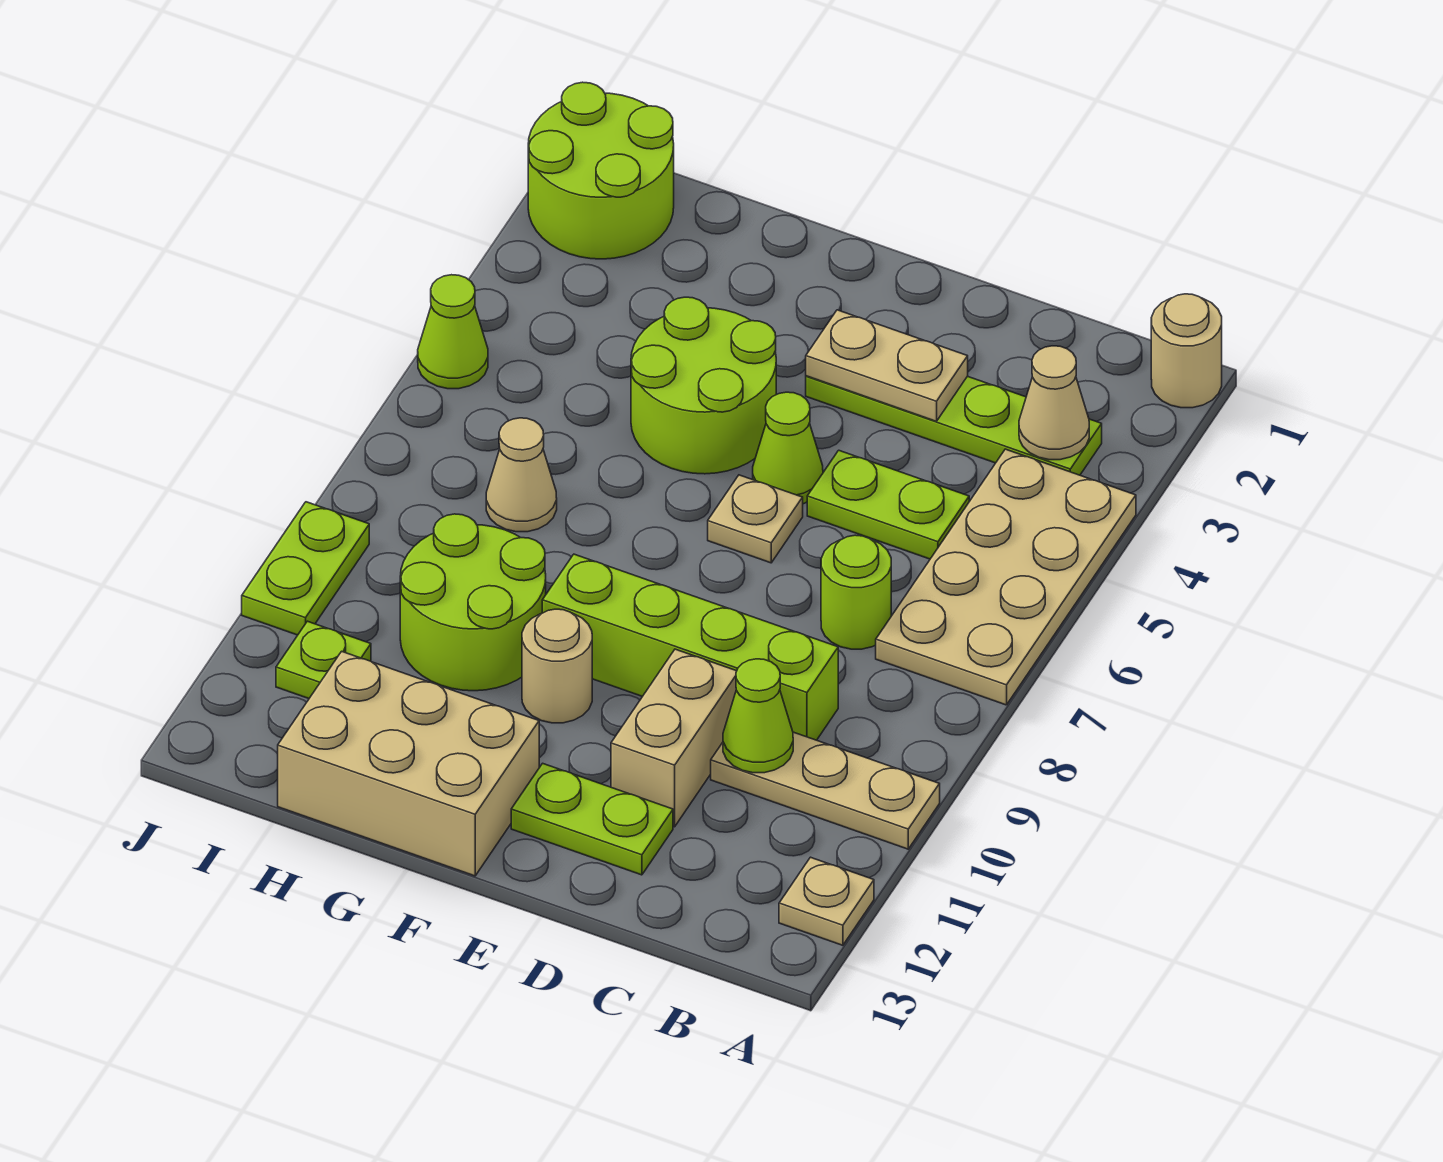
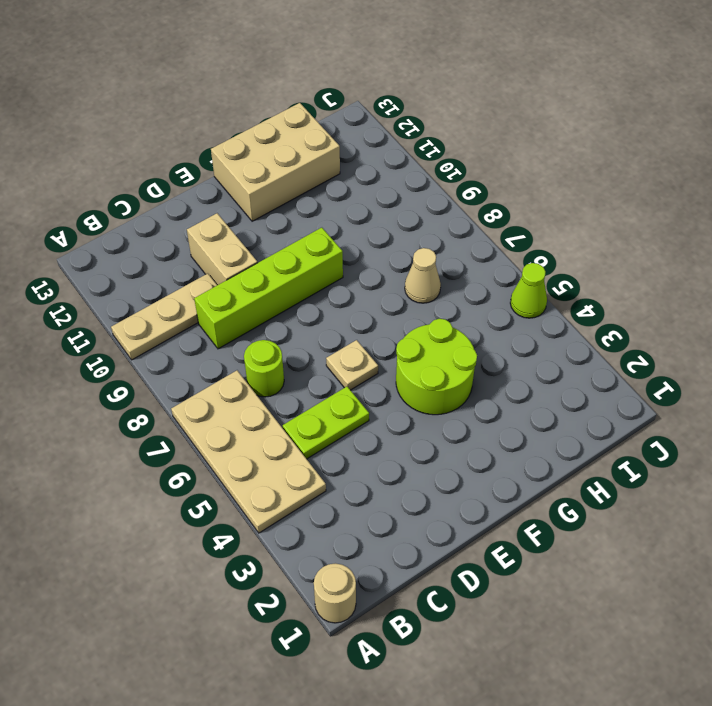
none -> tan plate A12 level 1
none -> lime plate B3:E3 level 1
none -> lime plate D12:E12 level 1

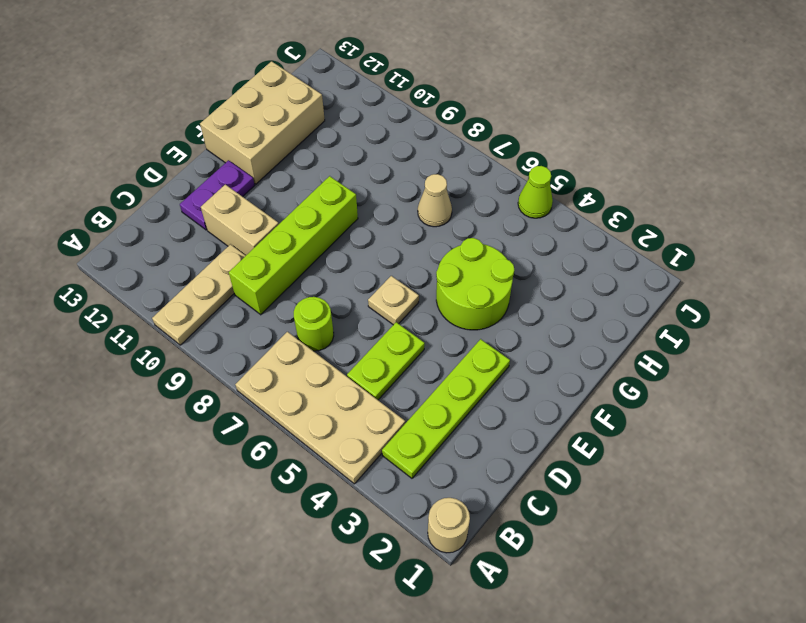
purple plate D12:E12 level 1 -> lime plate D12:E12 level 1
none -> tan plate A12 level 1
none -> lime cone E5 level 1
none -> tan round brick F10 level 1

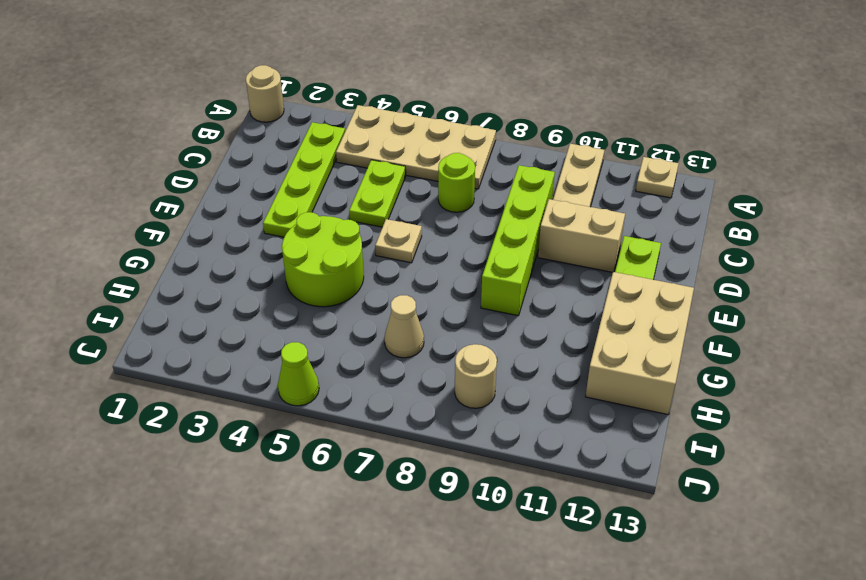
tan round brick I9 level 1 -> tan round brick F10 level 1
none -> lime cone E5 level 1
none -> lime round brick G9:H10 level 1
none -> lime round brick I1:J2 level 1

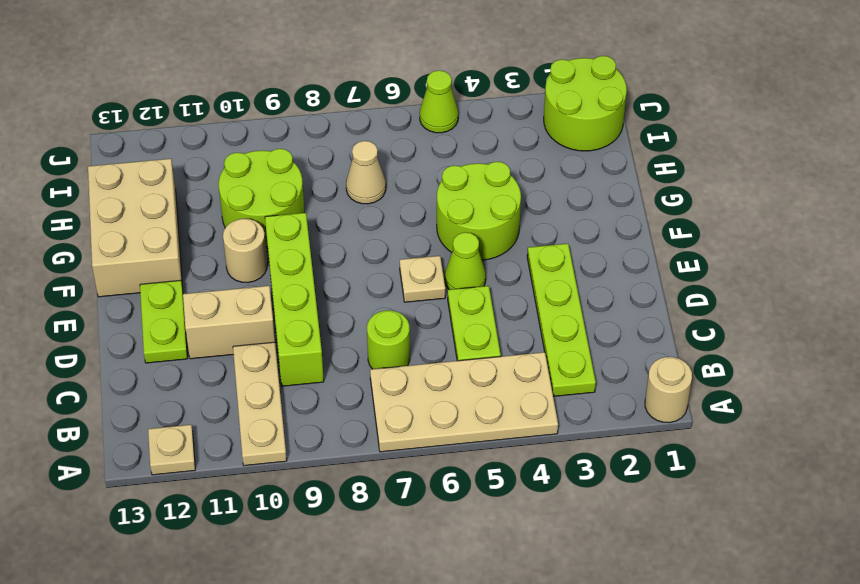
none -> lime plate I11 level 1
none -> lime plate J9:J10 level 1
none -> tan cone B3 level 2

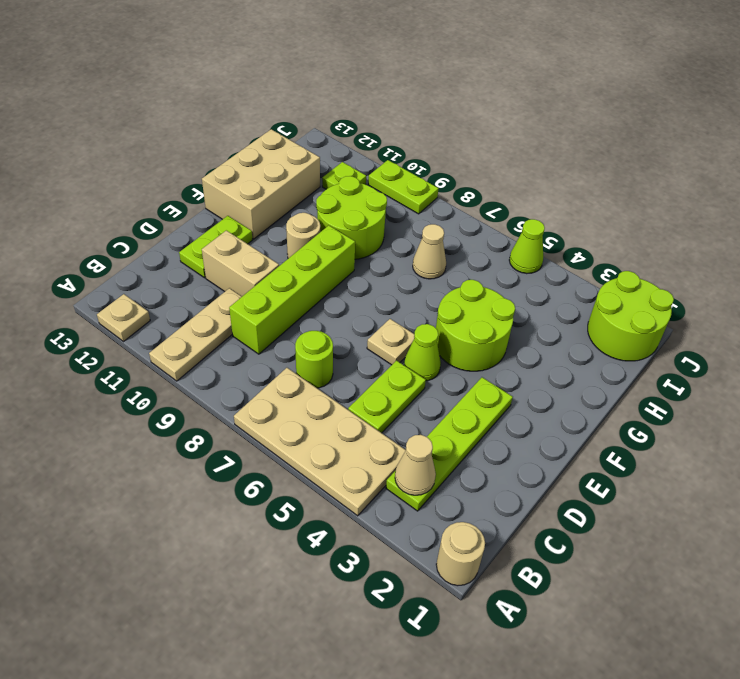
none -> lime cone C10 level 2
none -> tan plate D3:E3 level 2

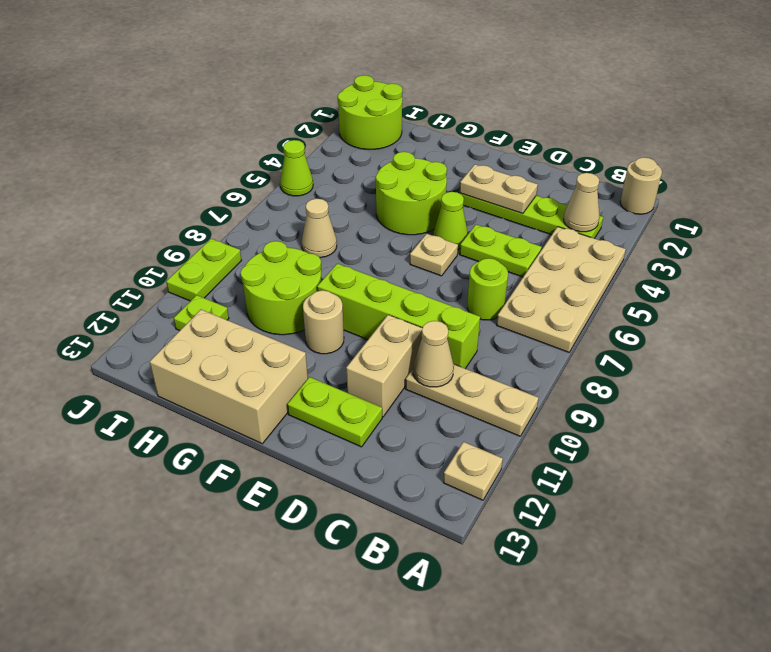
tan cone C10 level 2 -> lime cone C10 level 2

